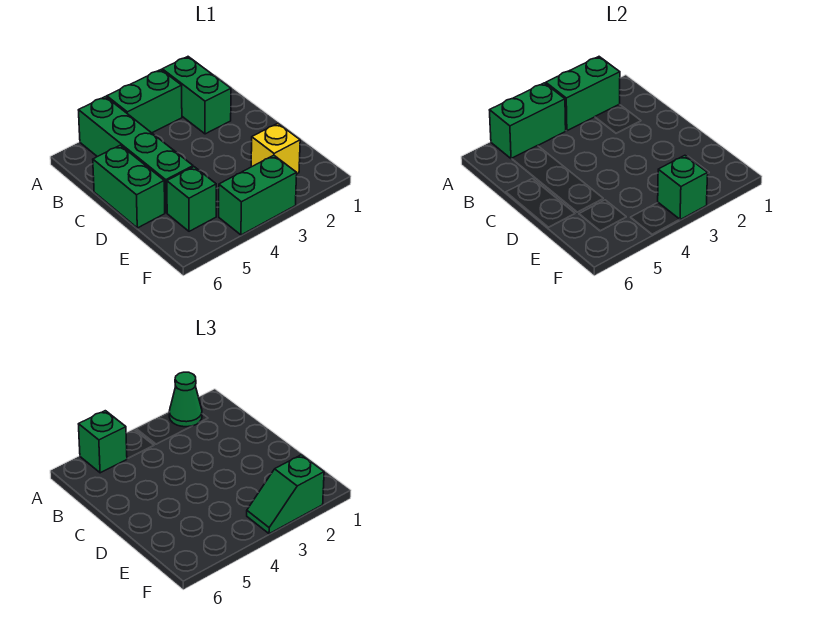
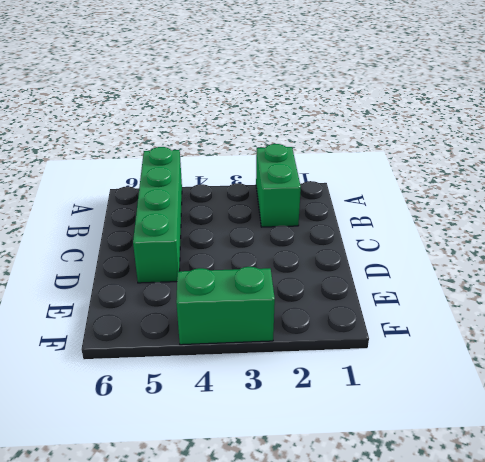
none -> green brick A3:A4 level 1
none -> green brick C6:D6 level 1
none -> yellow brick E2 level 1

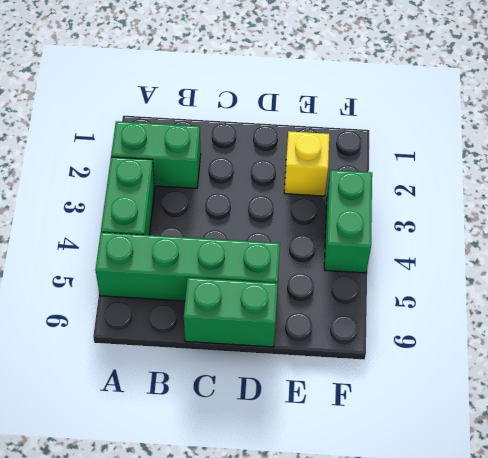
none -> green brick E5 level 1
none -> green brick A2:A3 level 2
none -> green brick A4:A5 level 2

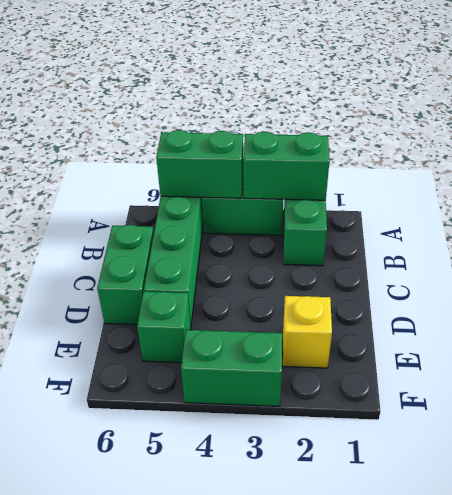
none -> green brick F3 level 2
none -> green cone A2 level 3
none -> green brick A5 level 3

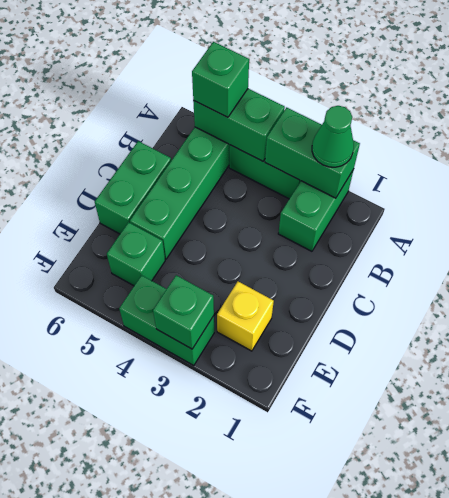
none -> green slope F2:F3 level 3 top 2

